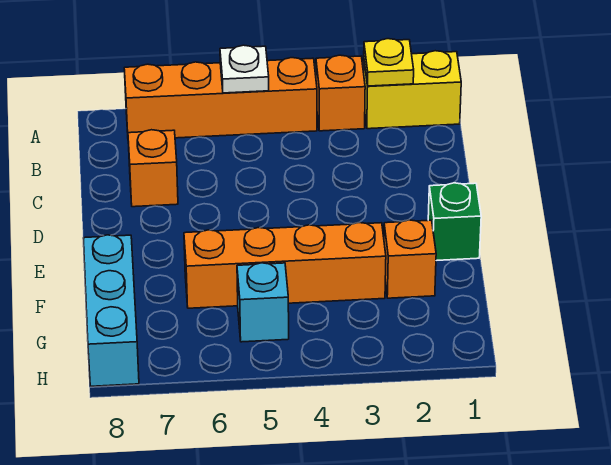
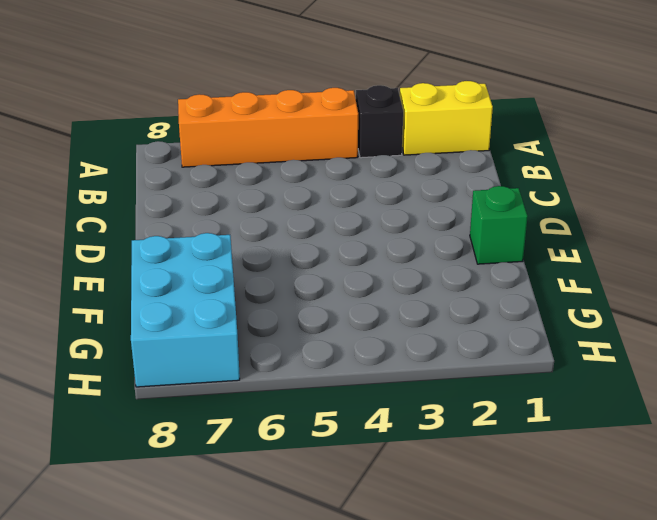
black brick A3 level 1 -> orange brick A3 level 1
cyan brick F7:H8 level 1 -> cyan brick F8:H8 level 1
none -> orange brick C7 level 1
none -> orange brick F2 level 1

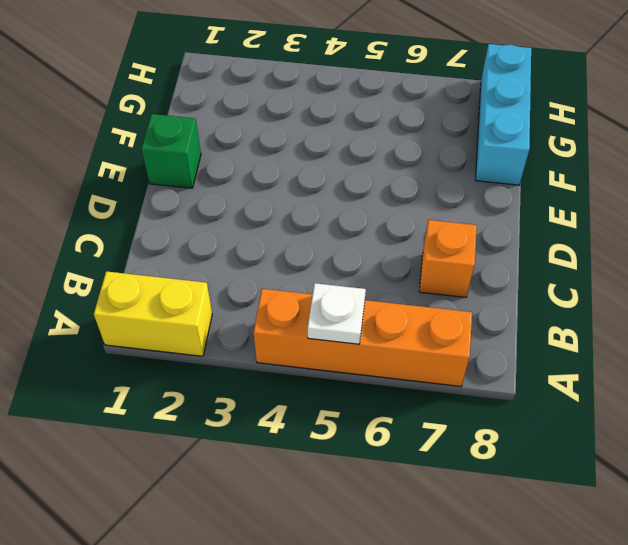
none -> orange brick A3 level 1
none -> orange brick F2 level 1

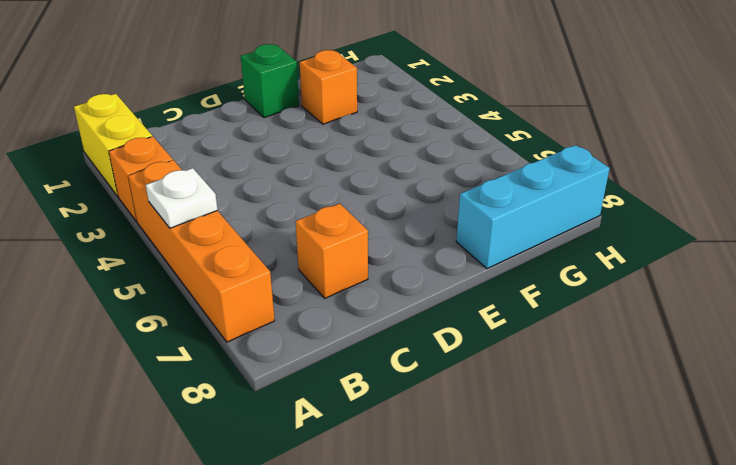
none -> orange brick F3:F6 level 1
none -> cyan brick G5 level 1

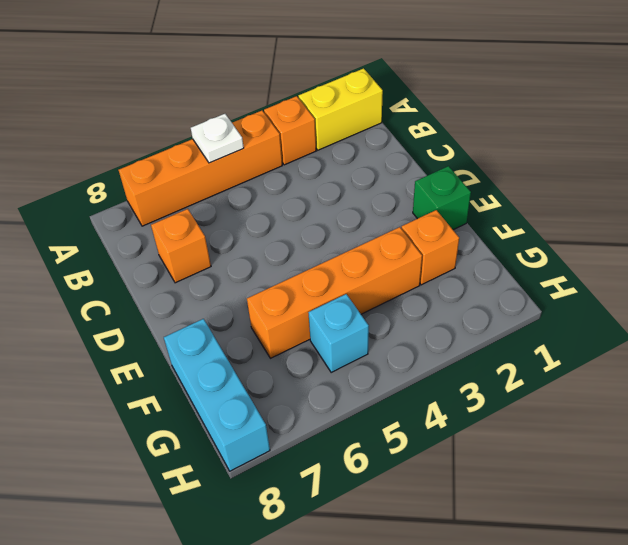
none -> yellow plate A2 level 2

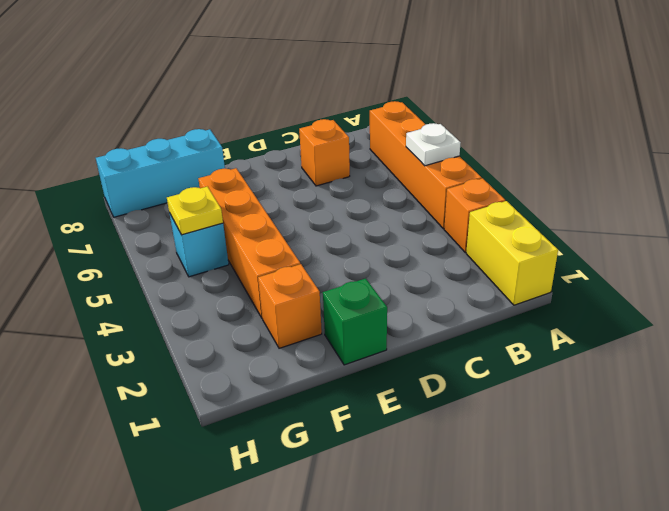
yellow plate G5 level 2 -> yellow plate A2 level 2

